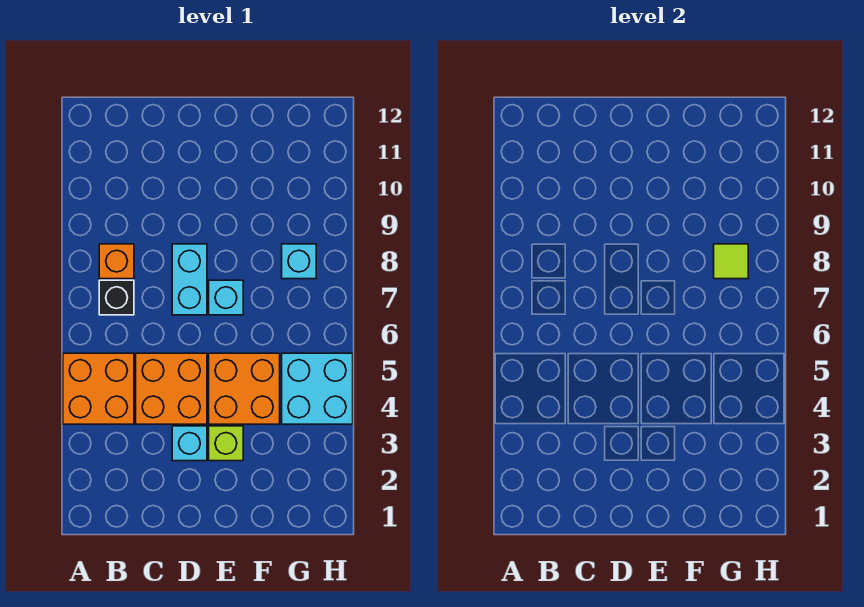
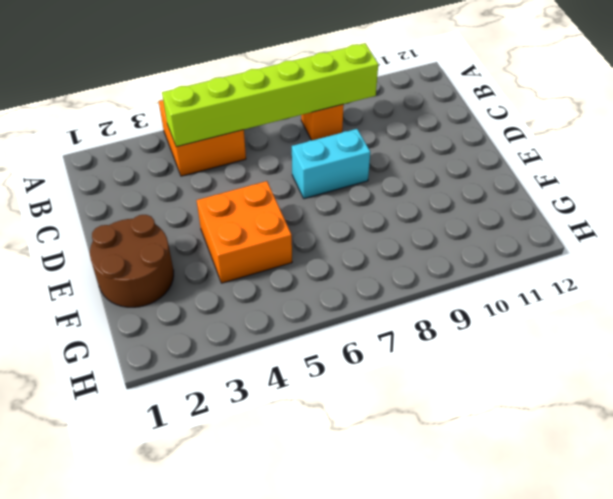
lime brick B4:B9 level 2 -> none
brown round brick E1:F2 level 1 -> none
none -> black brick B7 level 1
none -> orange brick C4:D5 level 1
none -> cyan brick D3 level 1

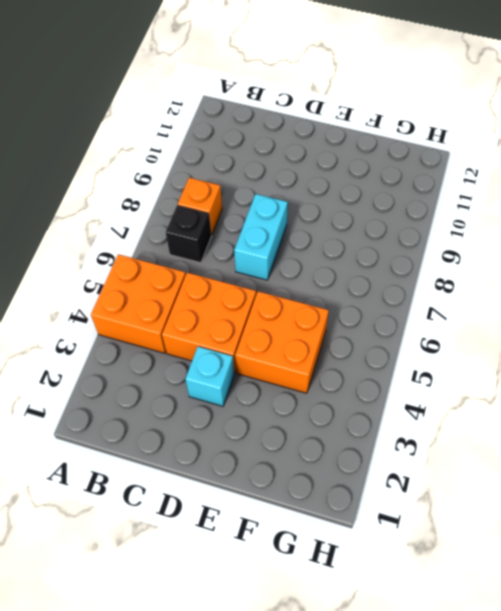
none -> lime brick E3 level 1
none -> cyan brick E7 level 1
none -> cyan brick G4:H5 level 1

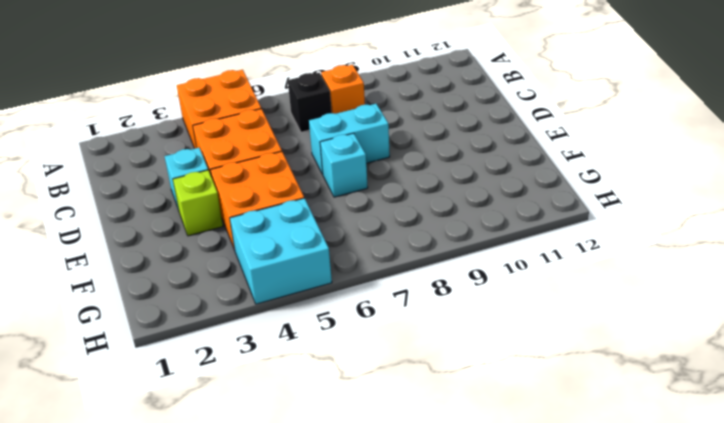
none -> cyan brick G8 level 1
none -> lime tile G8 level 2

